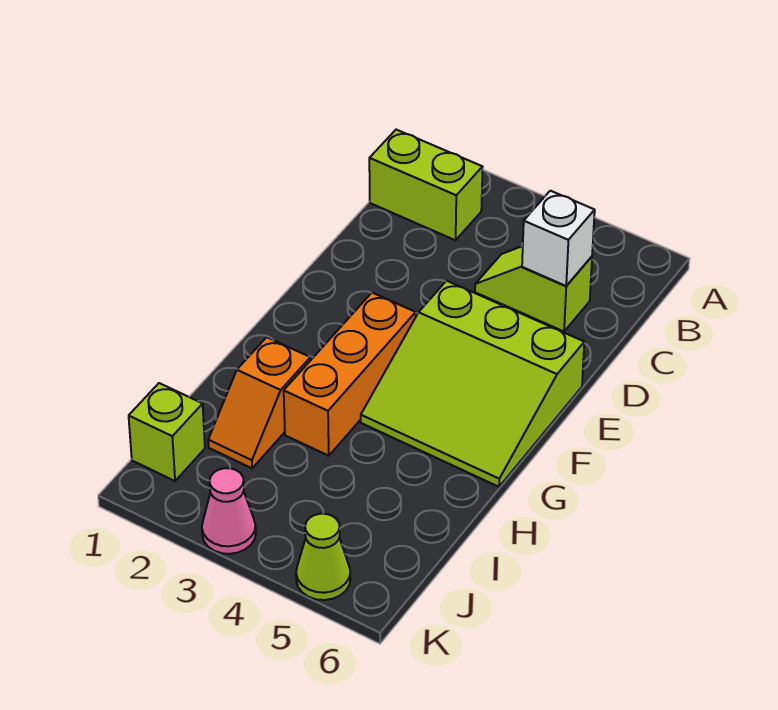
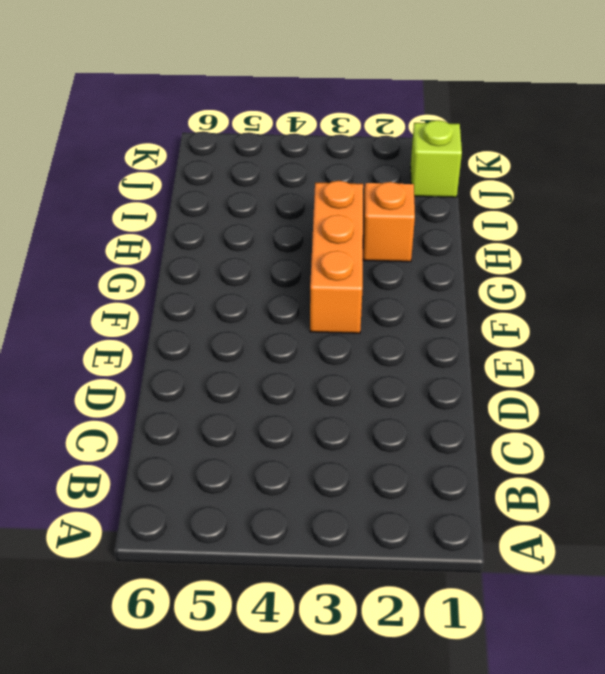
none -> lime brick B1:B2 level 1
none -> lime slope C4:C5 level 1 top 5

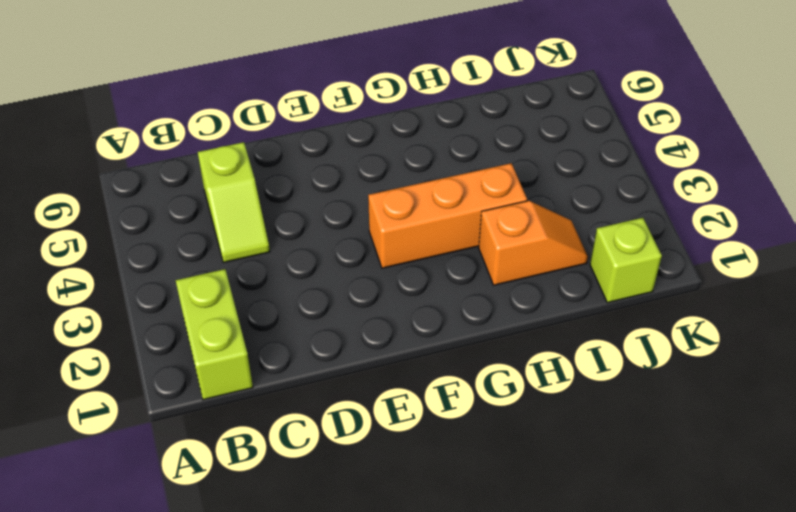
none -> lime slope E4:G6 level 1 top E
none -> pink cone K3 level 1

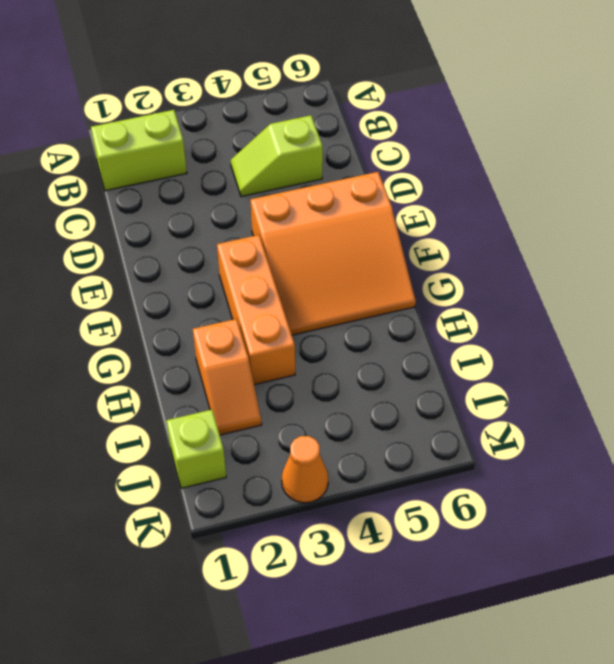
orange slope E4:G6 level 1 top E -> lime slope E4:G6 level 1 top E
orange cone K3 level 1 -> pink cone K3 level 1
none -> lime cone K5 level 1
none -> white brick C5 level 2

